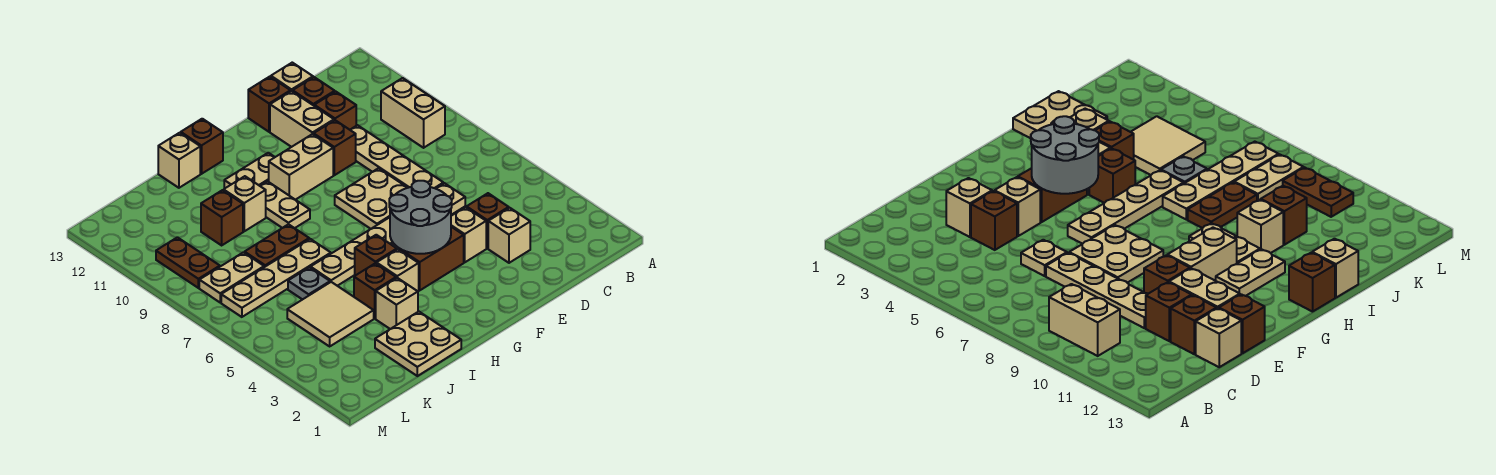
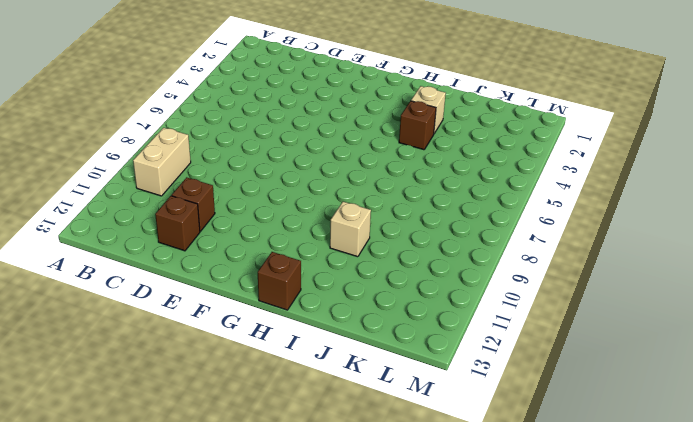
none -> tan brick D3 level 1
none -> brown brick D4 level 1
none -> tan plate D6 level 1
none -> tan plate D7:D10 level 1

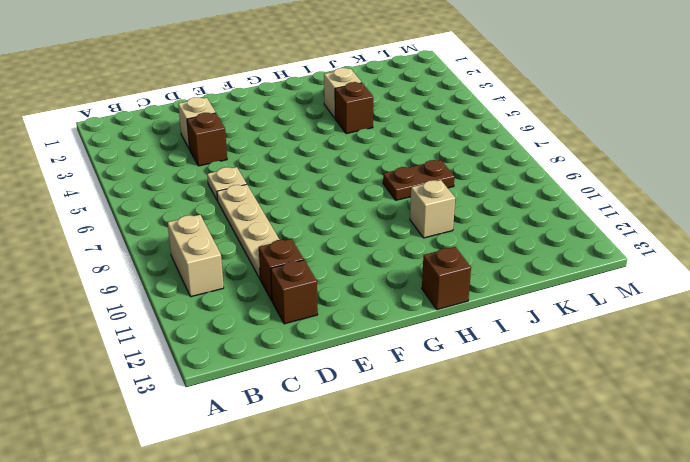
none -> tan brick D13 level 1
none -> tan brick E4 level 1
none -> tan plate E7:F8 level 1
none -> brown brick E10 level 1

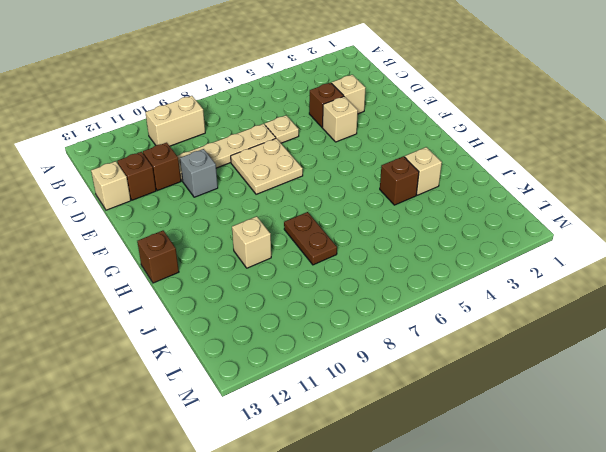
grey brick E10 level 1 -> brown brick E10 level 1
none -> tan brick E11:E12 level 1
none -> brown brick E13 level 1
none -> brown brick F4:G4 level 1
none -> tan plate F6:I6 level 1

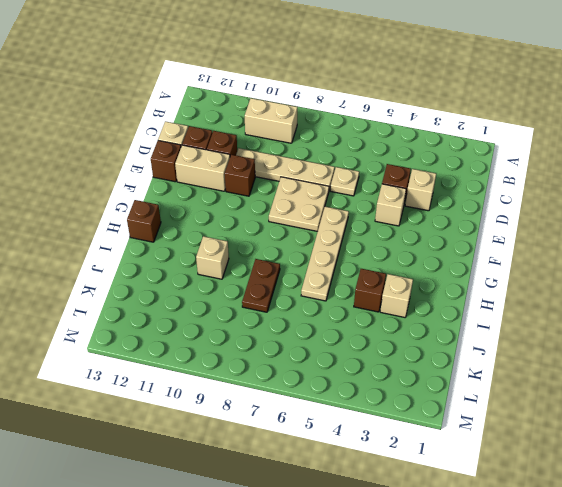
none -> brown brick F4:G4 level 1
none -> tan brick F10:G10 level 1
none -> tan plate G11:H11 level 1
none -> tan brick H4 level 1

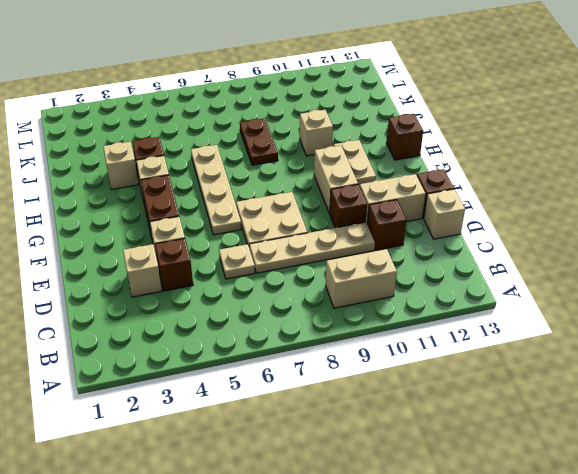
none -> brown brick D12 level 1
none -> brown brick H5 level 1
none -> tan plate H9:H10 level 1
none -> tan plate I1:J2 level 1

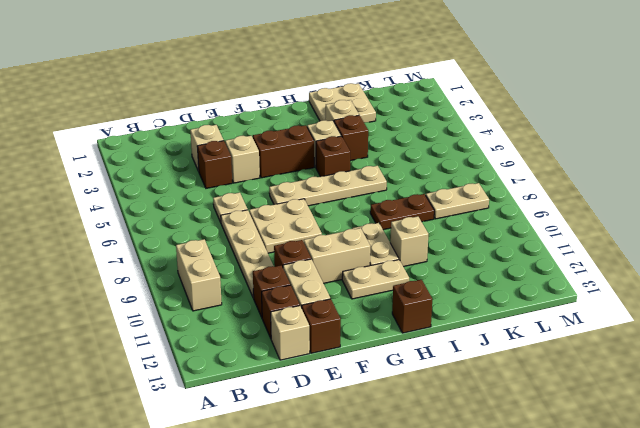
none -> tan plate I7:L7 level 1
none -> tan brick I13 level 1
none -> tan tile J4:K5 level 1
none -> grey plate J6 level 1

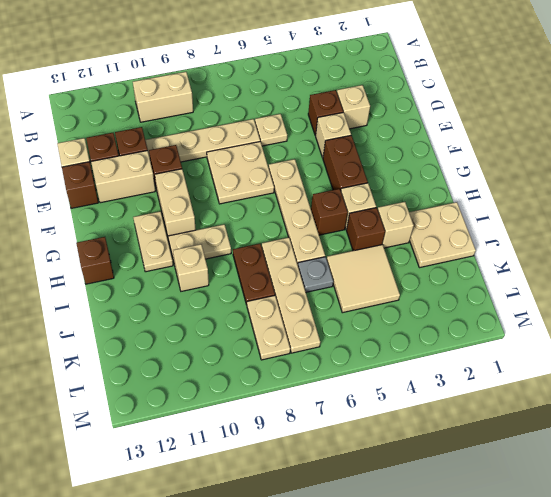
none -> tan brick I13 level 1
none -> brown brick J10 level 1
none -> brown plate L9:L10 level 1
none -> grey round brick F4:G5 level 2

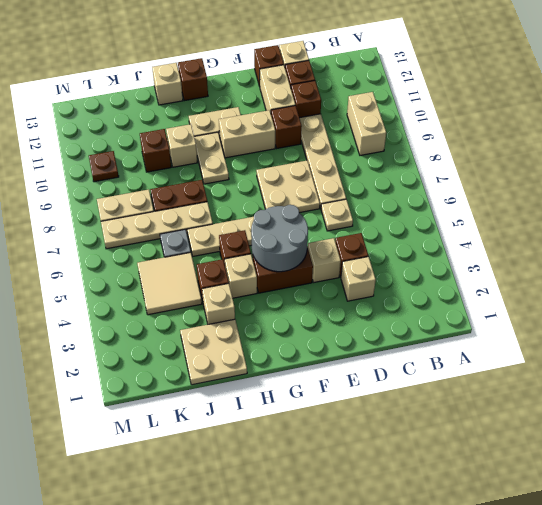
brown plate L10 level 1 -> brown plate L9:L10 level 1

